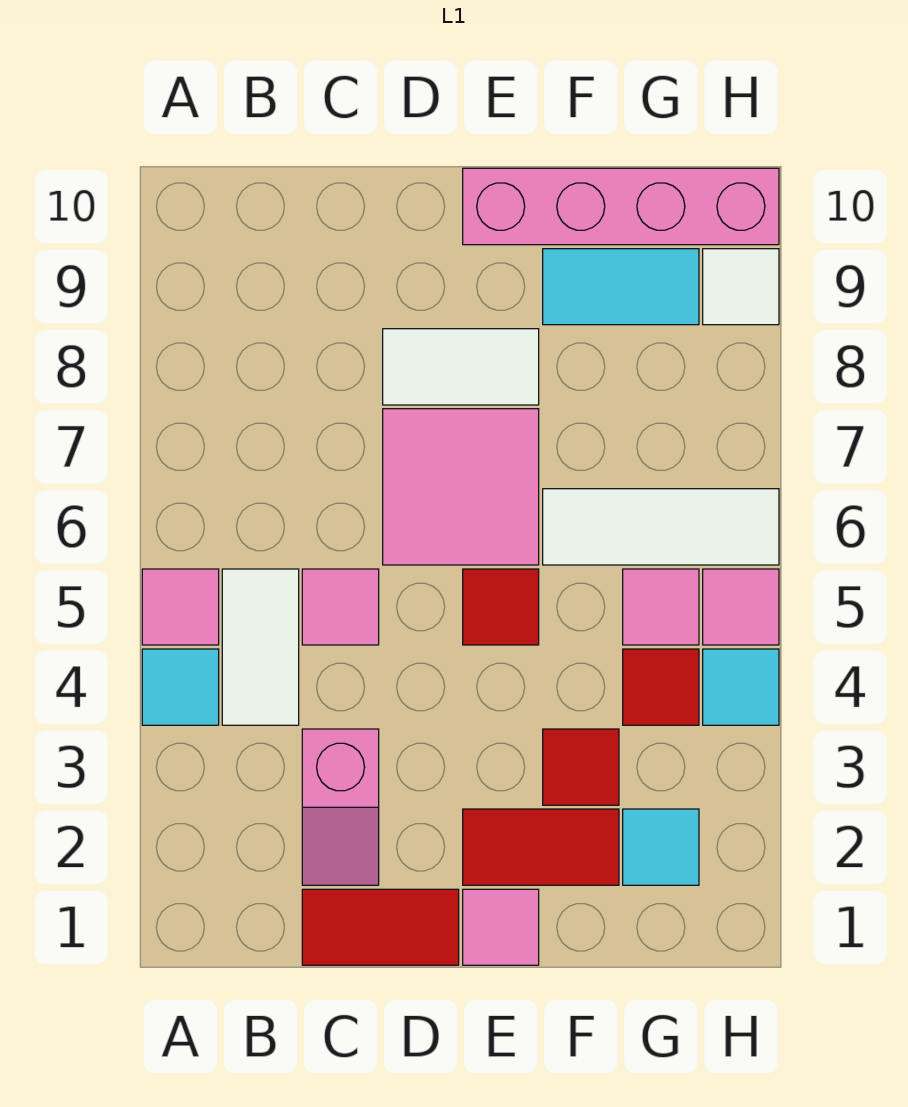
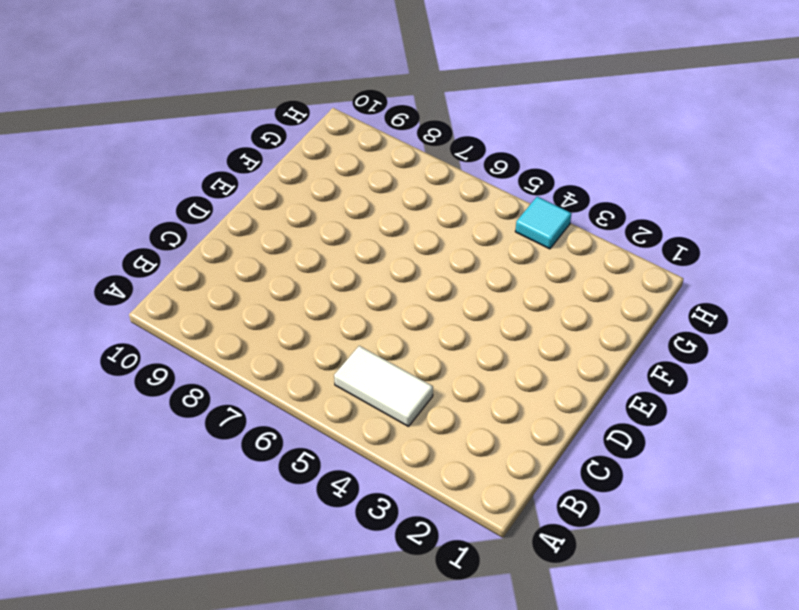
none -> cyan tile A4 level 1
none -> pink tile A5 level 1
none -> red tile C1:D1 level 1

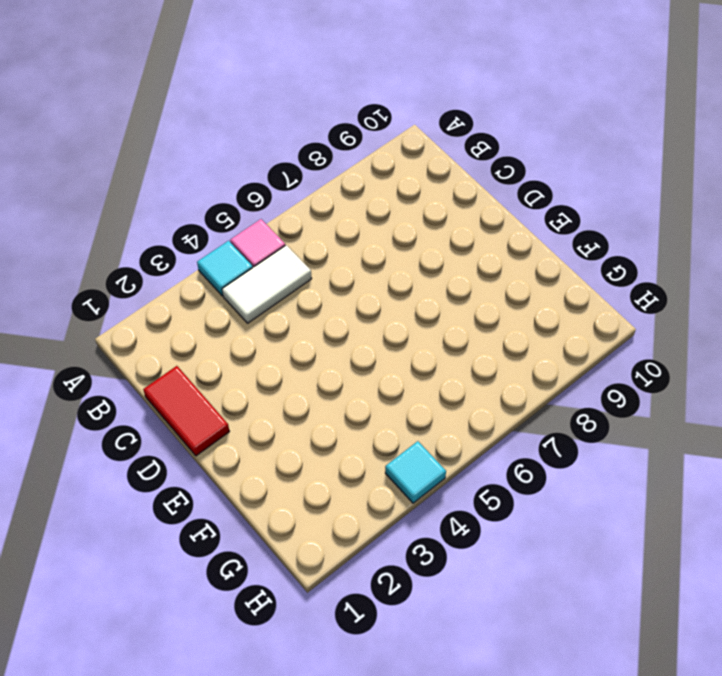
none -> pink slope C2:C3 level 1 top 3
none -> pink tile C5 level 1
none -> pink tile D6:E7 level 1

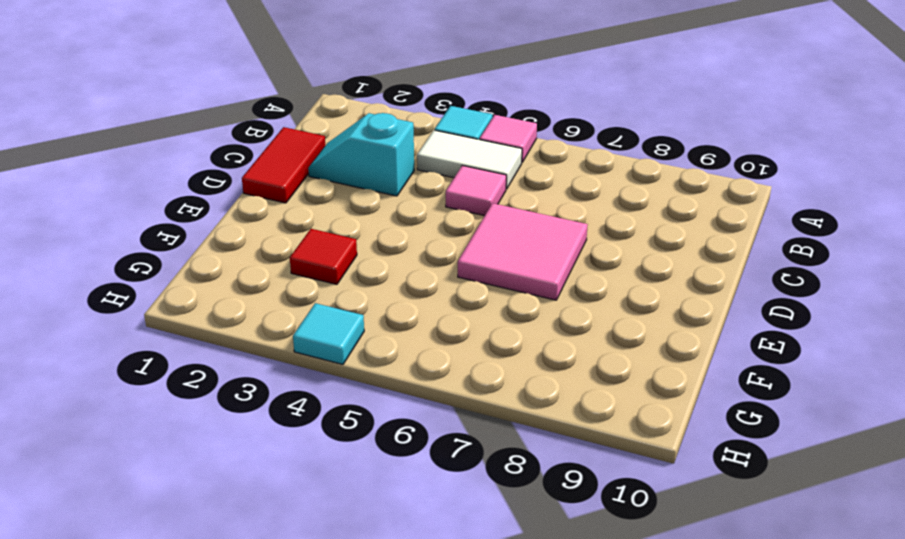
cyan slope C2:C3 level 1 top 3 -> pink slope C2:C3 level 1 top 3
none -> white tile D8:E8 level 1
none -> pink tile E1 level 1
none -> red tile E2:F2 level 1

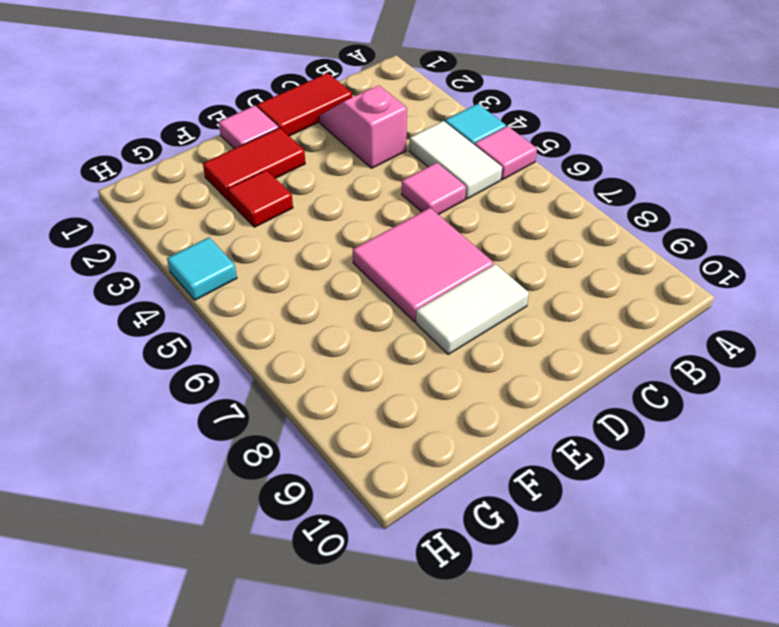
none -> red tile E5 level 1
none -> pink brick E10:H10 level 1
none -> white tile F6:H6 level 1

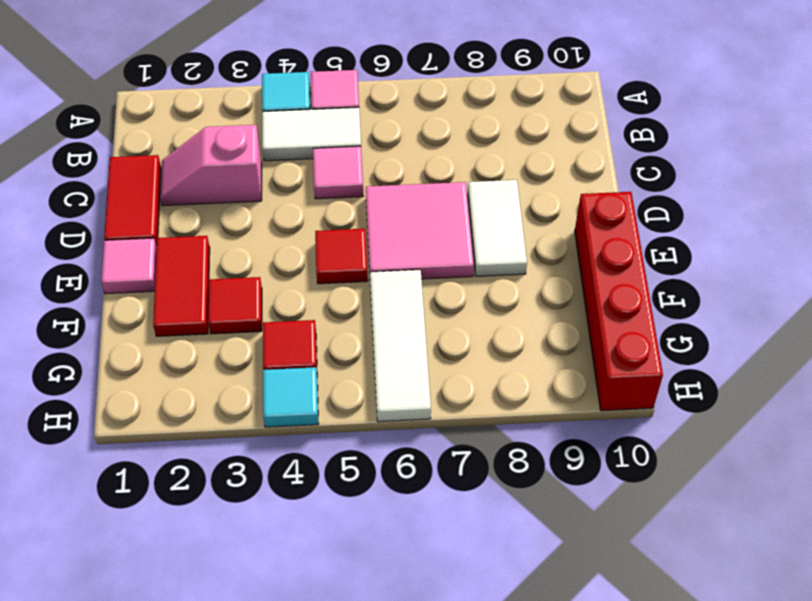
red brick E10:H10 level 1 -> pink brick E10:H10 level 1
none -> cyan tile F9:G9 level 1
none -> cyan tile G2 level 1
none -> pink tile G5 level 1

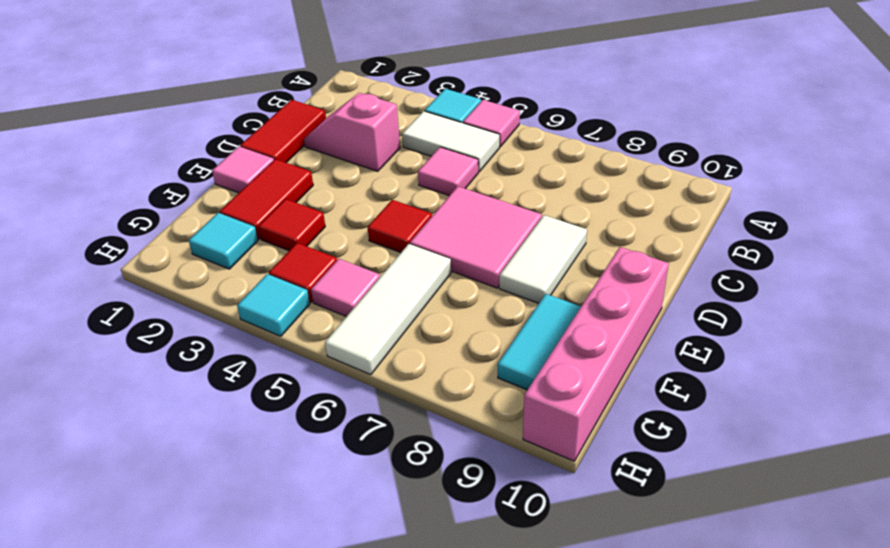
none -> pink tile H5 level 1
none -> white tile H9 level 1

